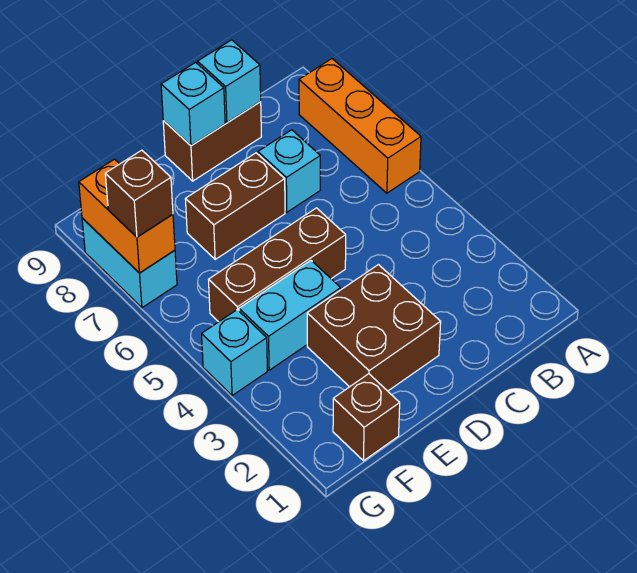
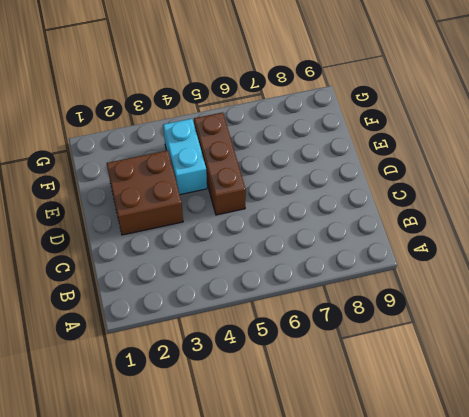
none -> orange brick A6:A8 level 1
none -> cyan brick C7 level 1
none -> brown brick C9:D9 level 1

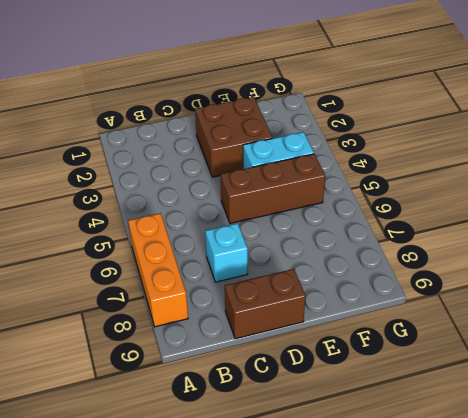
none -> brown brick D7:E7 level 1
none -> brown brick F1 level 1
none -> cyan brick G4 level 1

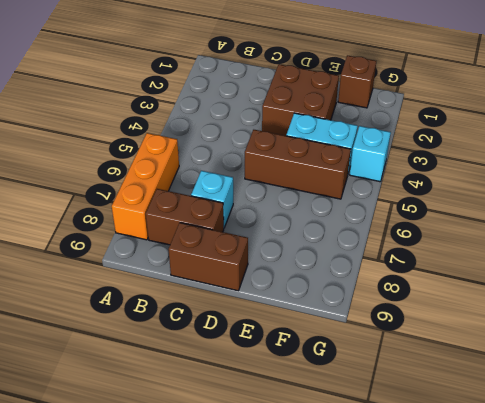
brown brick B8:C8 level 1 -> brown brick D7:E7 level 1
none -> cyan brick G7:G8 level 1
none -> cyan brick C9 level 2
none -> cyan brick D9 level 2

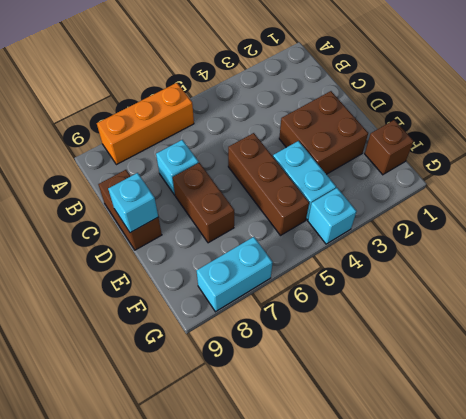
none -> cyan brick C9 level 2
none -> orange brick G7:G8 level 2
none -> brown brick G7 level 3

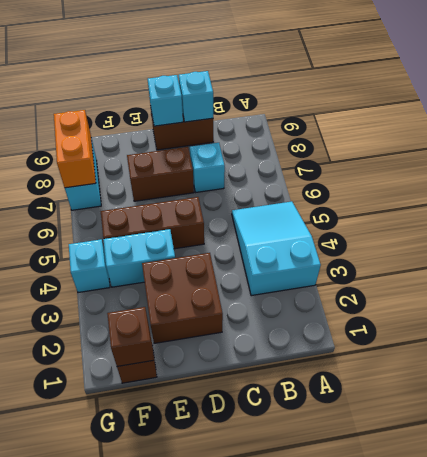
cyan slope A3:B5 level 1 top 3 -> none
brown brick F1 level 2 -> brown brick G7 level 3
none -> orange brick A6:A8 level 1

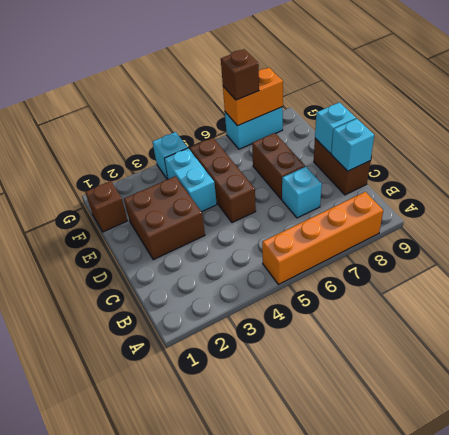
orange brick A5:A8 level 1 -> orange brick A6:A8 level 1

